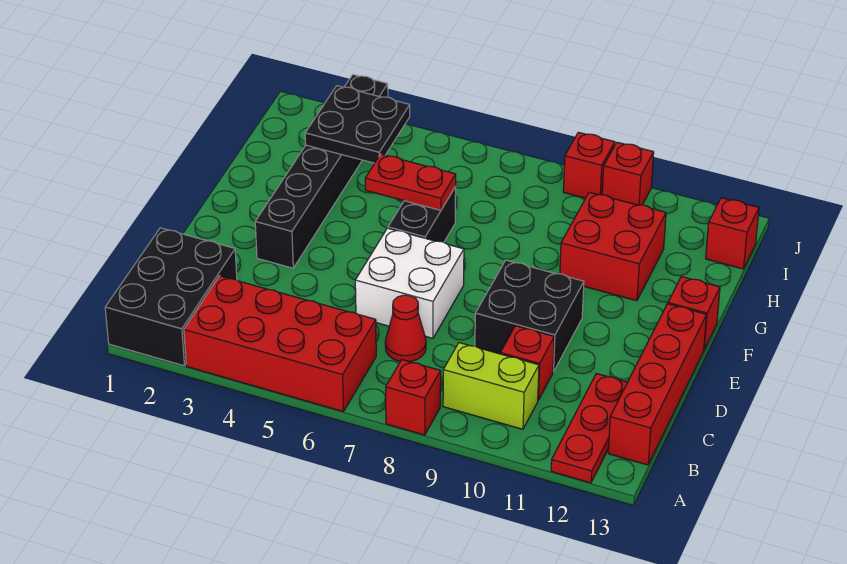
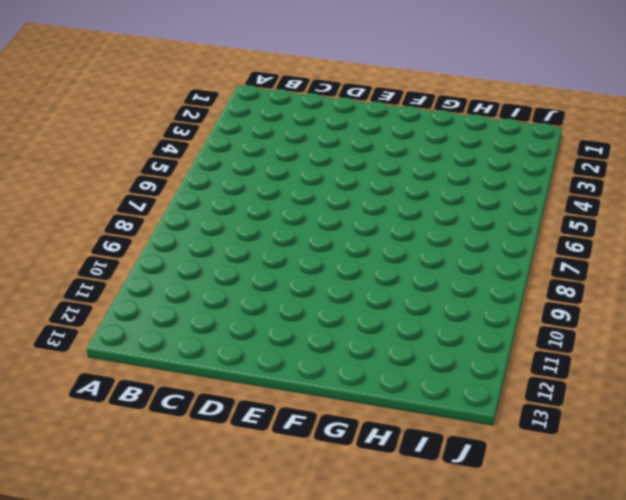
none -> black brick A1:C2 level 1
none -> red brick A3:B6 level 1
none -> red brick A8 level 1

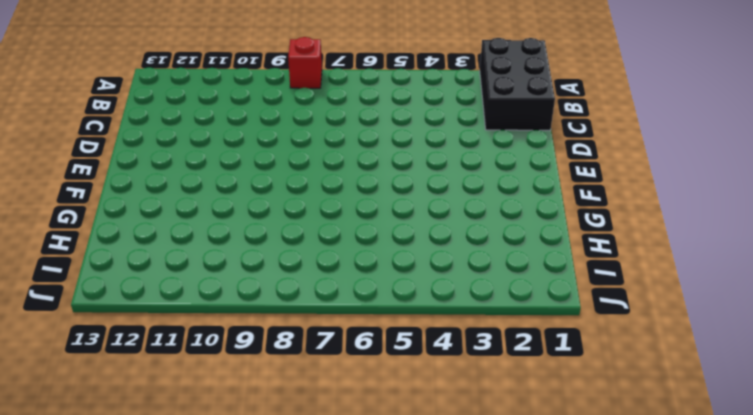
none -> red brick A3:B6 level 1
none -> red plate A12:C12 level 1
none -> lime brick B9:B10 level 1

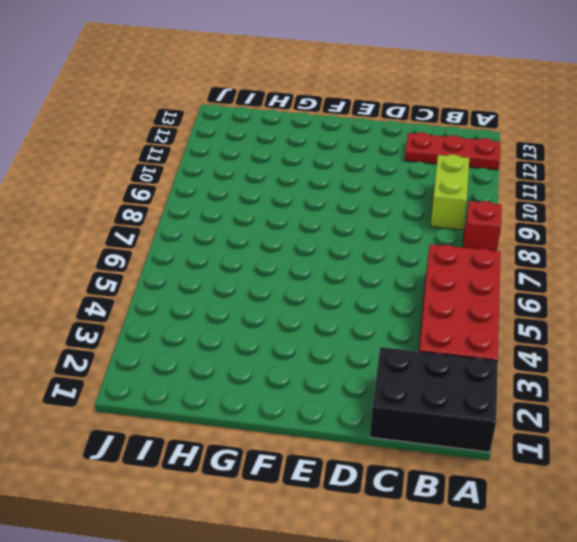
none -> red brick B13:E13 level 1
none -> red cone C7 level 1
none -> red brick C10 level 1

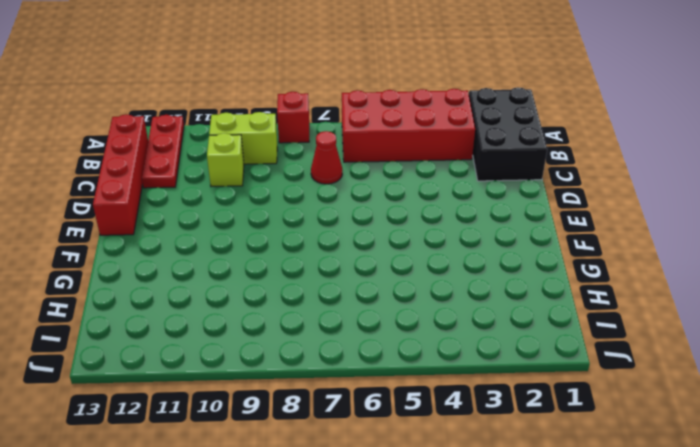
lime brick C10 level 1 -> red brick C10 level 1
none -> white brick D6:E7 level 1
none -> black brick D9:E10 level 1
none -> black brick E3:J3 level 1

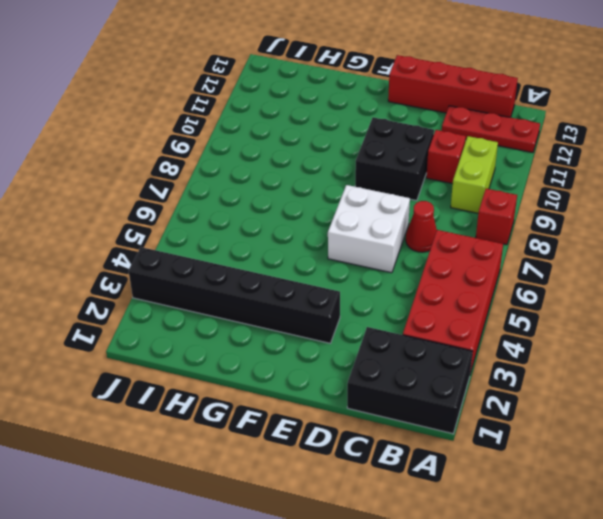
none -> black brick F6:G6 level 1
none -> red brick F13 level 1
none -> red brick G10:H11 level 1

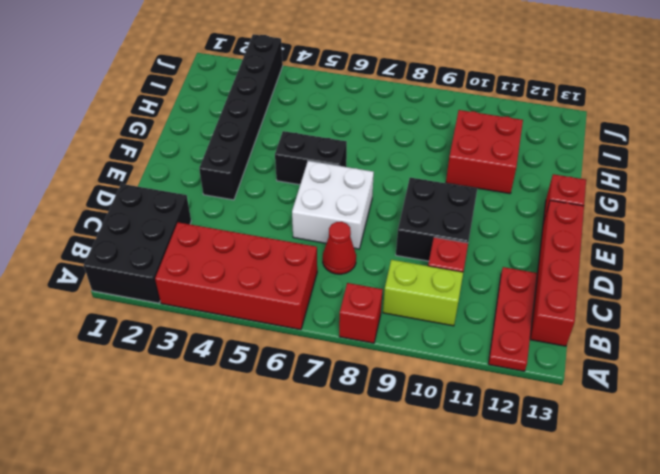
black brick F5:F6 level 1 -> black brick F6:G6 level 1
none -> red brick I13 level 1
none -> red brick J9 level 1
none -> red brick J10 level 1

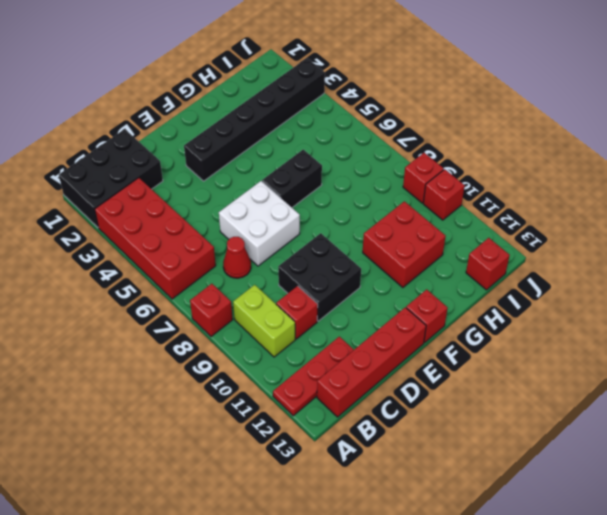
none -> red plate G5:G6 level 2
none -> black plate H3:I4 level 2

